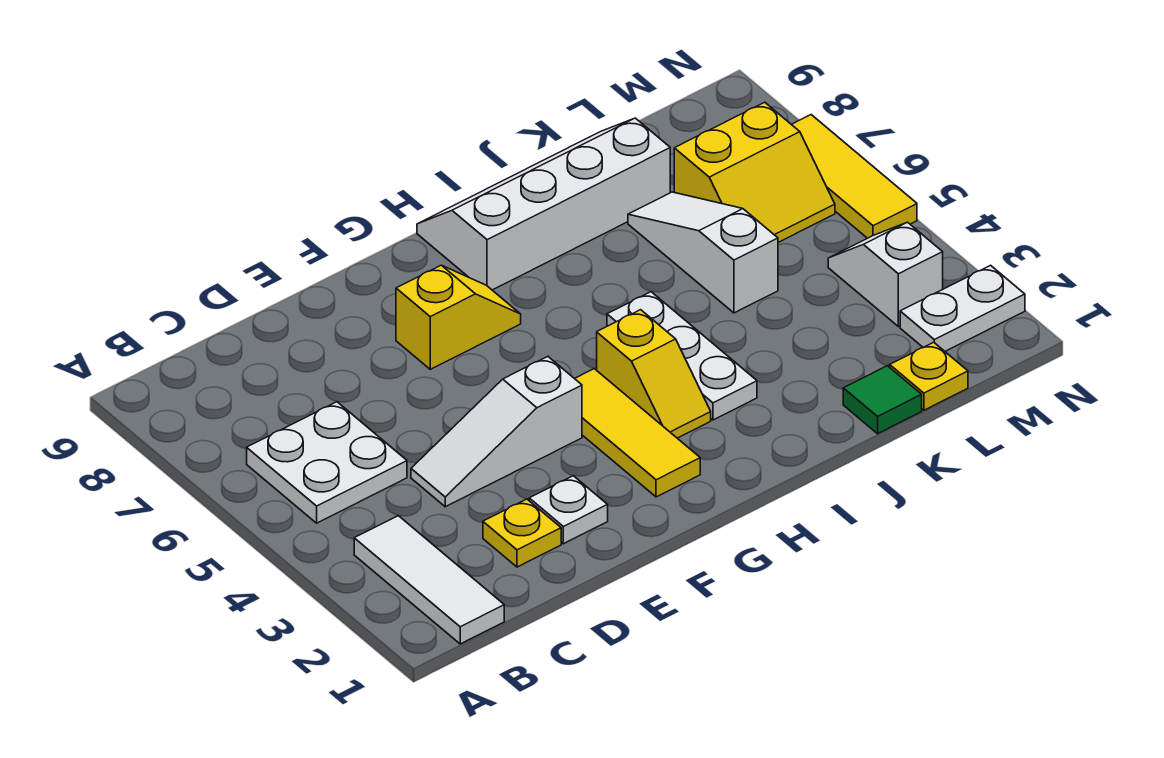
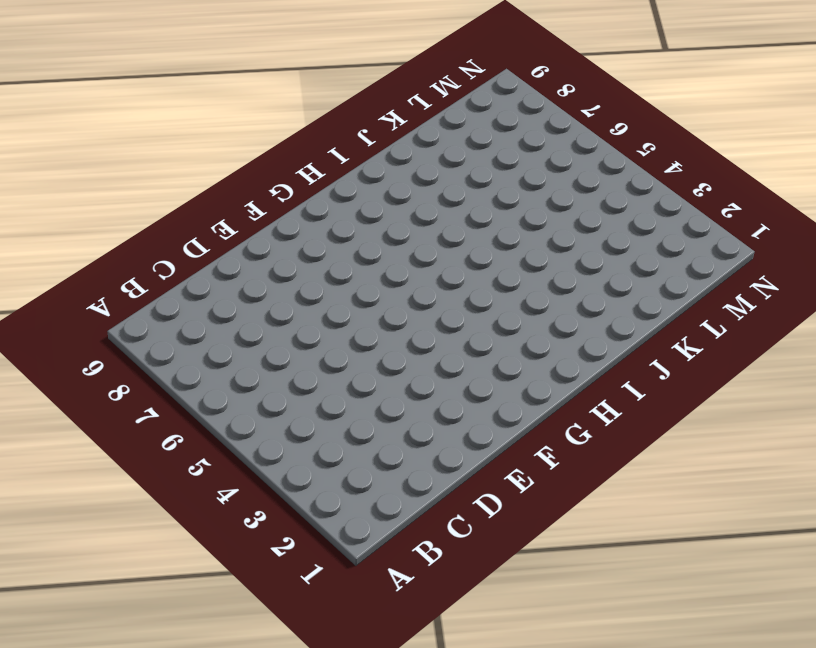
none -> white tile B1:B3 level 1
none -> white plate B5:C6 level 1
none -> yellow plate D2 level 1

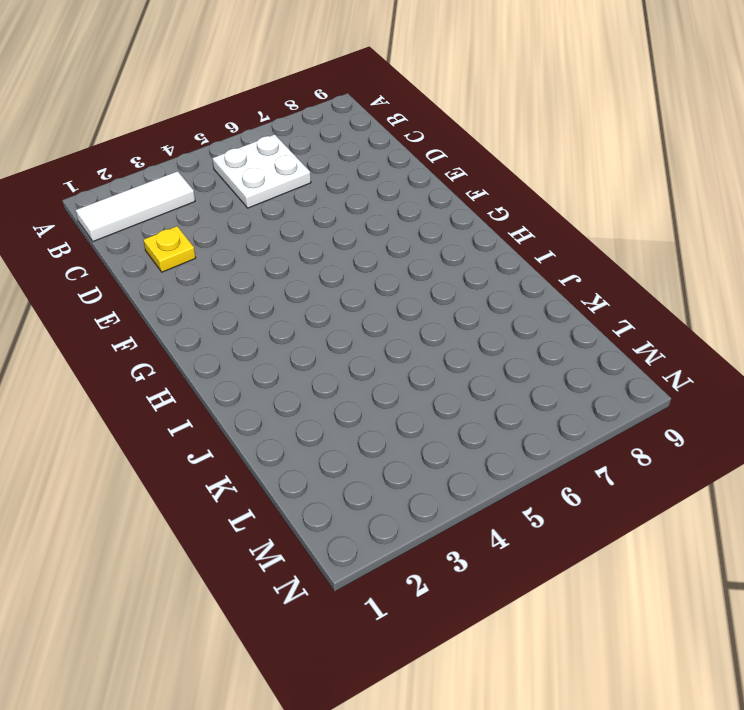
none -> white slope D4:F4 level 1 top F
none -> white plate E2 level 1
none -> yellow slope F7:G7 level 1 top F

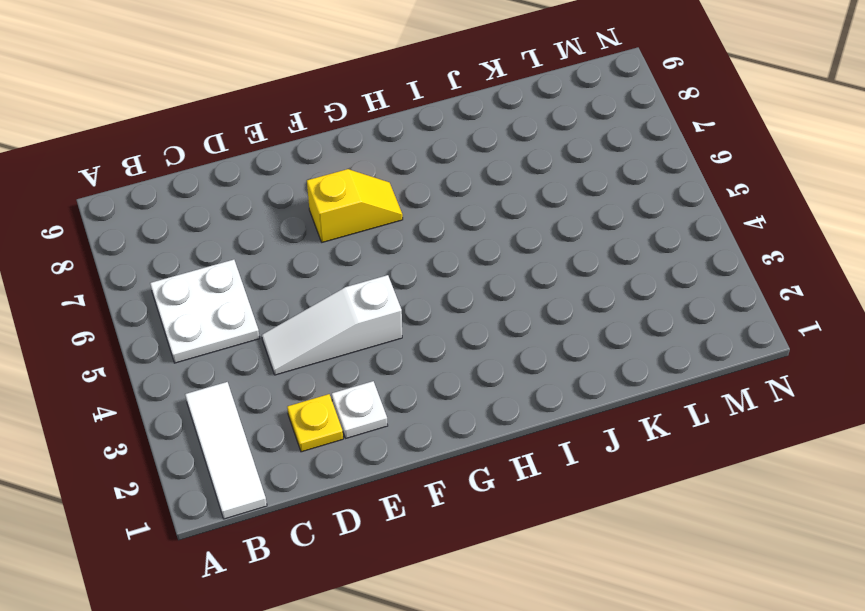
none -> yellow tile G2:G4 level 1
none -> yellow slope H3:H4 level 1 top 4
none -> white slope H8:K9 level 1 top 8

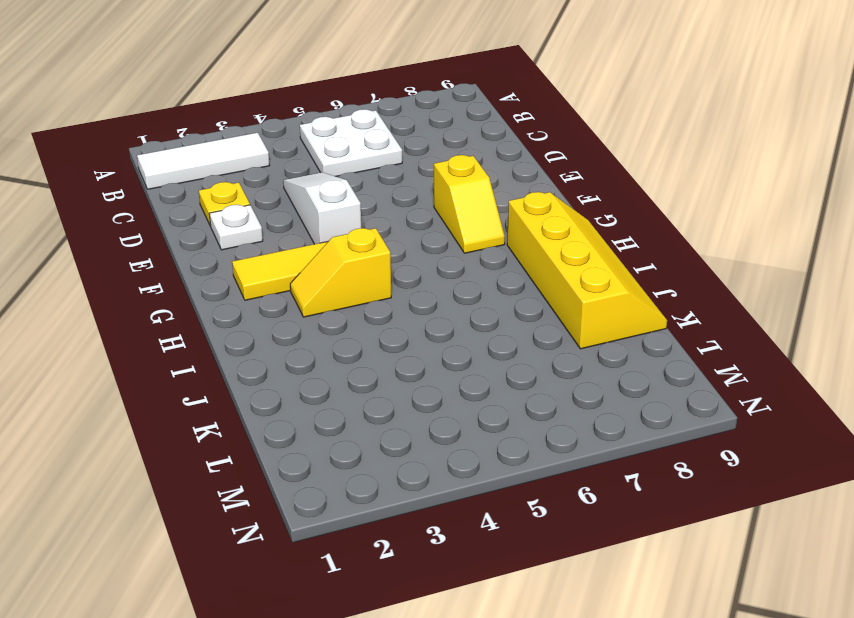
yellow slope H8:K9 level 1 top 8 -> white slope H8:K9 level 1 top 8
none -> white plate I3:I5 level 1
none -> green tile K1 level 1
none -> white slope K5:K7 level 1 top 5

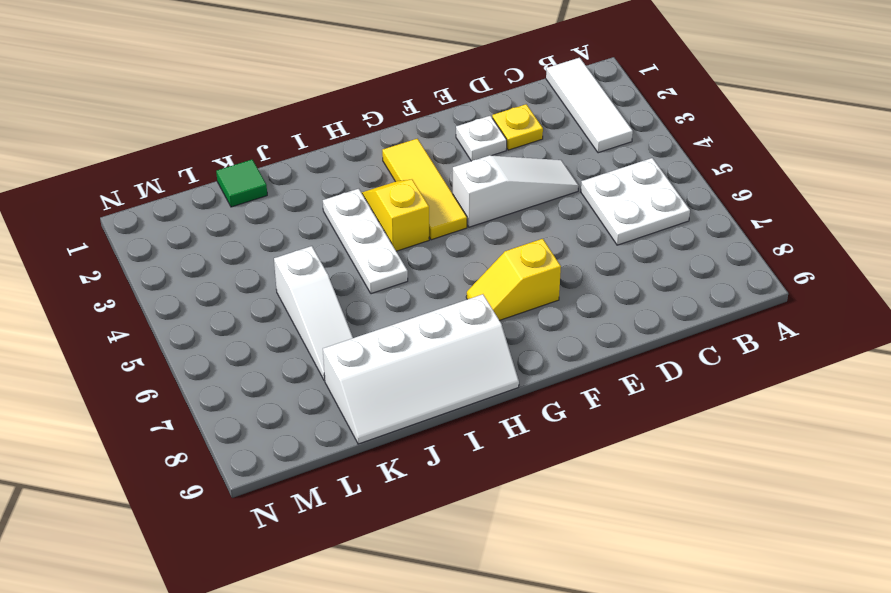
none -> yellow plate L1 level 1
none -> yellow slope L6:M7 level 1 top 7
none -> white plate M2:N2 level 1

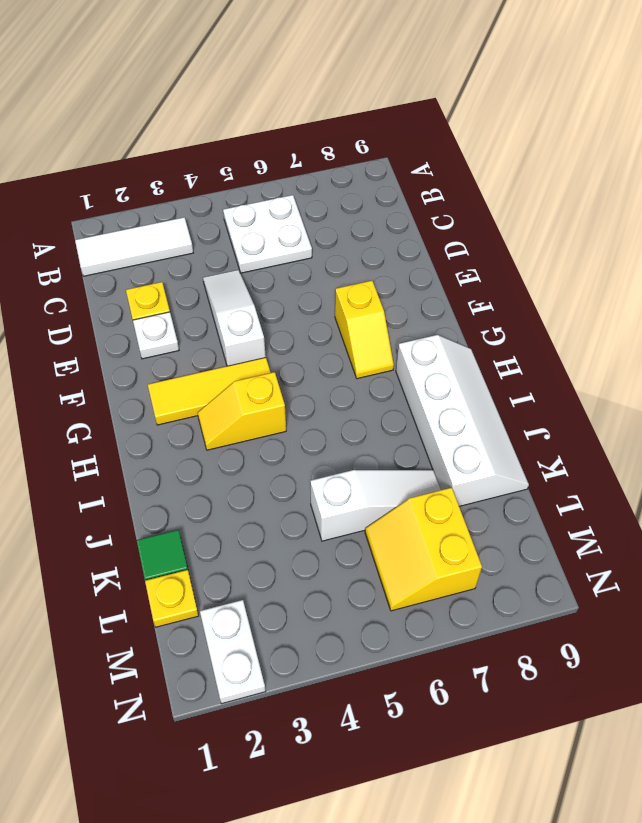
none -> white plate I3:I5 level 1
none -> white slope M3:M4 level 1 top 3
none -> yellow tile N5:N7 level 1

